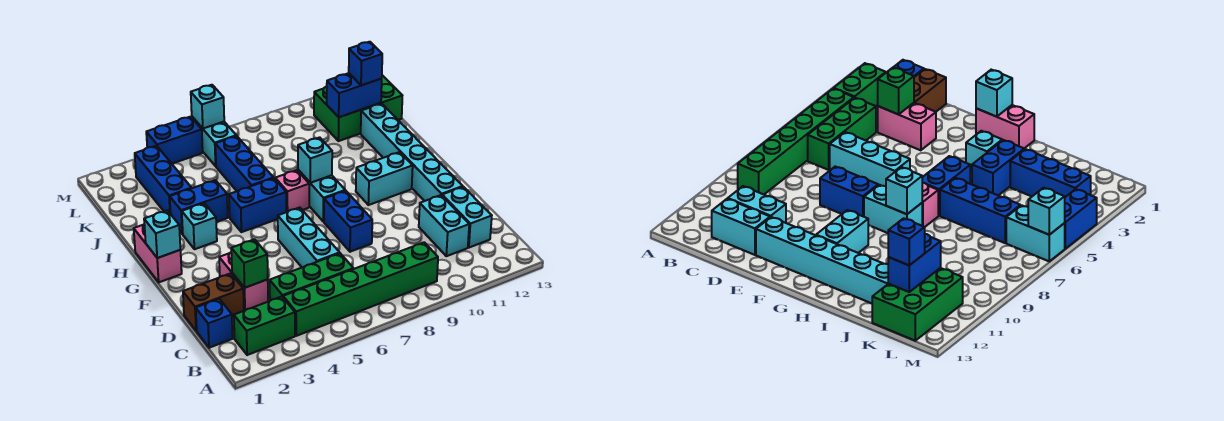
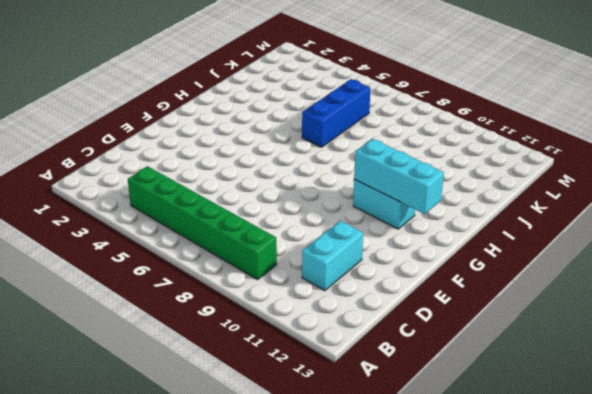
cyan brick G10:G12 level 2 -> cyan brick D6:F6 level 1
none -> green brick B2:B3 level 1
none -> blue brick C1 level 1
none -> green brick C4:C6 level 1

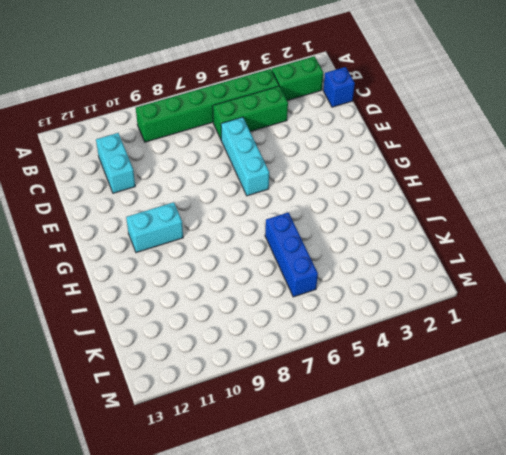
none -> cyan brick C12:D12 level 1
none -> brown brick D1:D2 level 1
none -> pink brick D3:E3 level 1

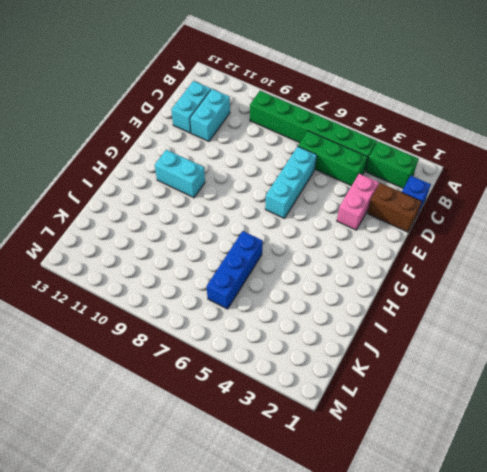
none -> blue brick E8:F8 level 1
none -> cyan brick E12:J12 level 1
none -> pink brick G1:H1 level 1

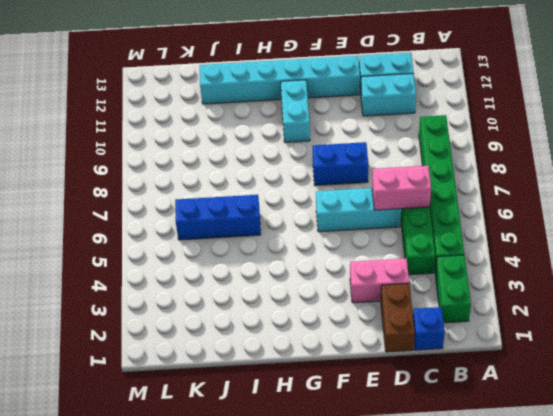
pink brick C6:D6 level 2 -> pink brick G1:H1 level 1
none -> cyan brick G8:H8 level 1
none -> cyan brick H3 level 1
none -> blue brick H5:H6 level 1

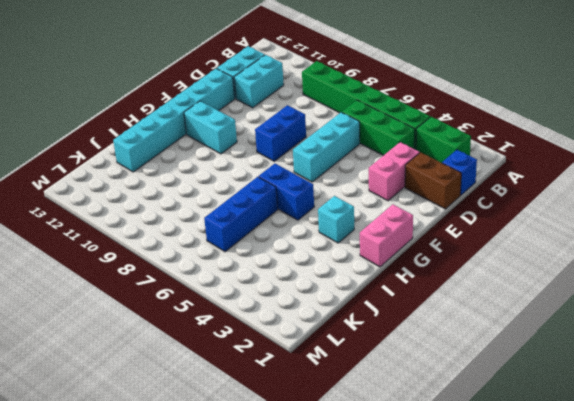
none -> cyan brick G8:H8 level 1
none -> pink brick H7 level 1
none -> blue brick I3:I4 level 1

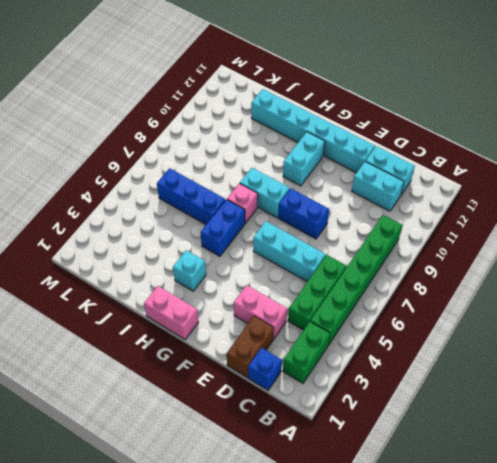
none -> blue brick I3:I4 level 1
none -> blue brick J3:L3 level 1
none -> green brick K11:L13 level 1

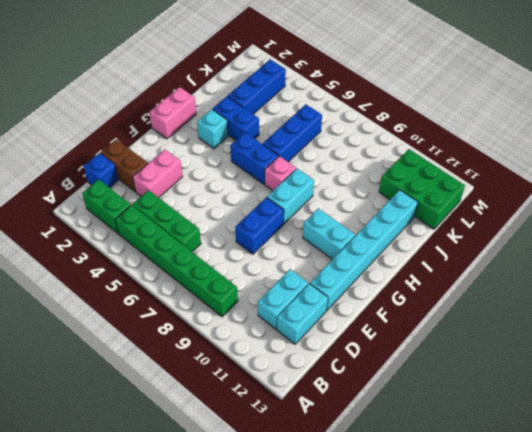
none -> cyan brick D6:F6 level 1
none -> cyan brick L6:M6 level 1
none -> blue brick M4:M5 level 1

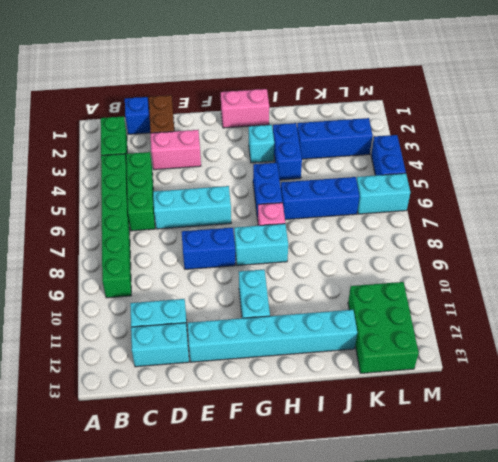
none -> green brick D3 level 2
none -> cyan brick G1 level 2
none -> cyan brick H8 level 2

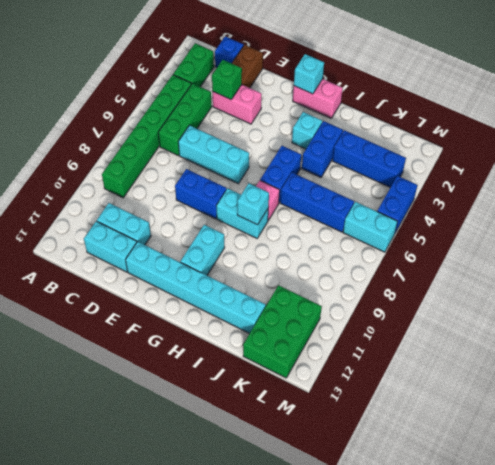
none -> blue brick K11:K12 level 2
none -> cyan brick M6 level 2
none -> blue brick K12 level 3

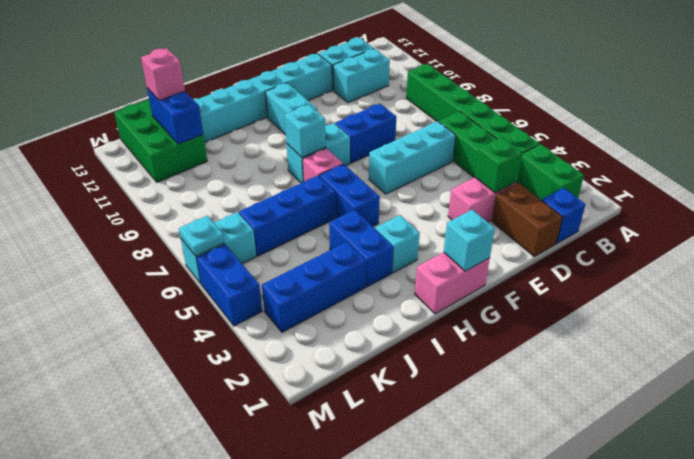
pink brick K12 level 3 -> blue brick K12 level 3
cyan plate M6 level 2 -> cyan brick M6 level 2

